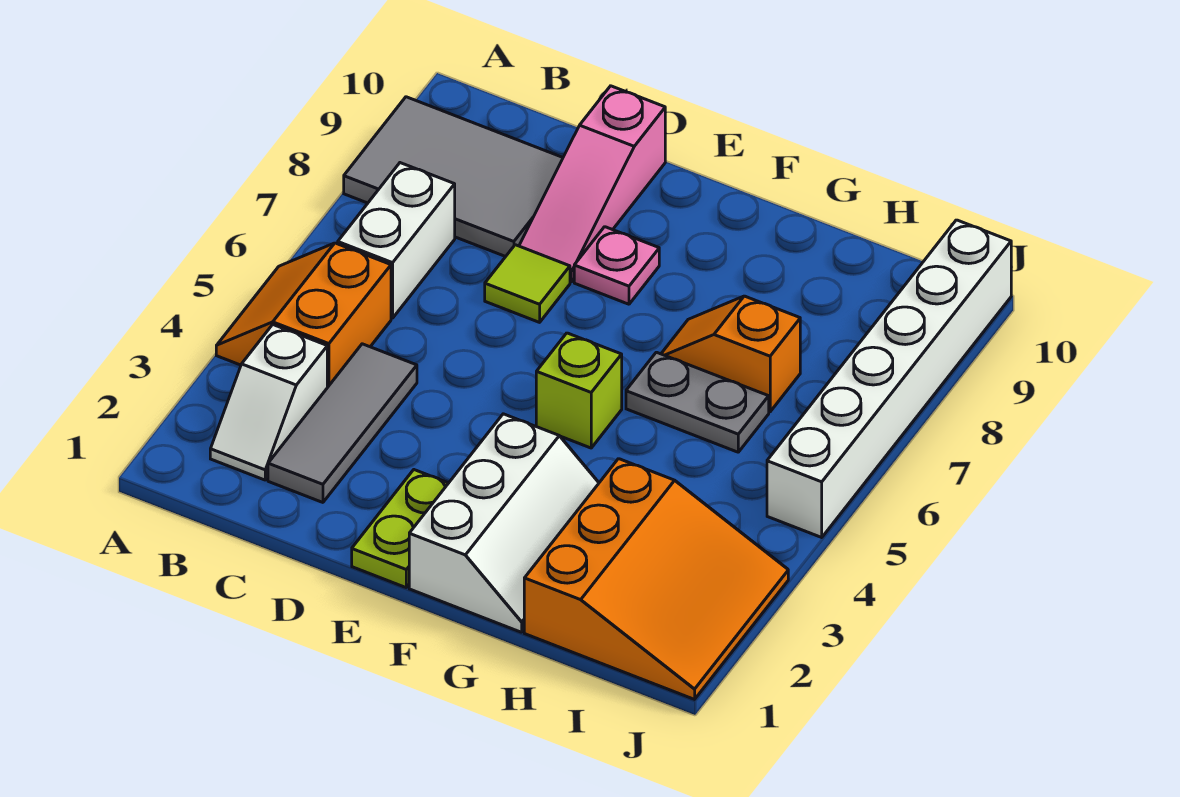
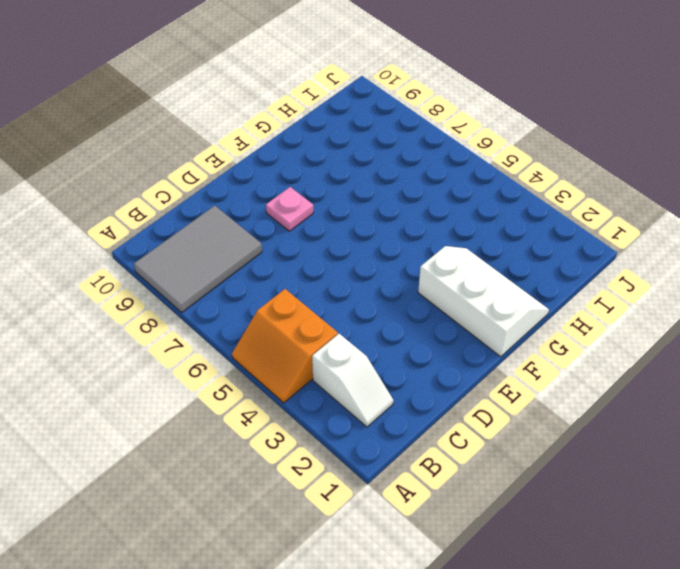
none -> white brick B6:B7 level 1
none -> grey tile C2:C4 level 1
none -> lime tile D7 level 1

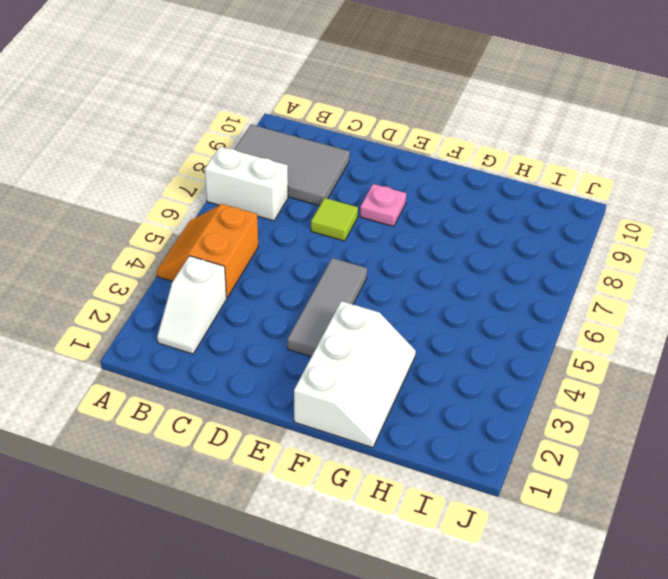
white brick A7:B7 level 1 -> white brick B6:B7 level 1
grey tile E3:E5 level 1 -> grey tile C2:C4 level 1
none -> pink slope D8:D10 level 1 top 10
none -> lime plate E1:E2 level 1
none -> lime brick F5 level 1

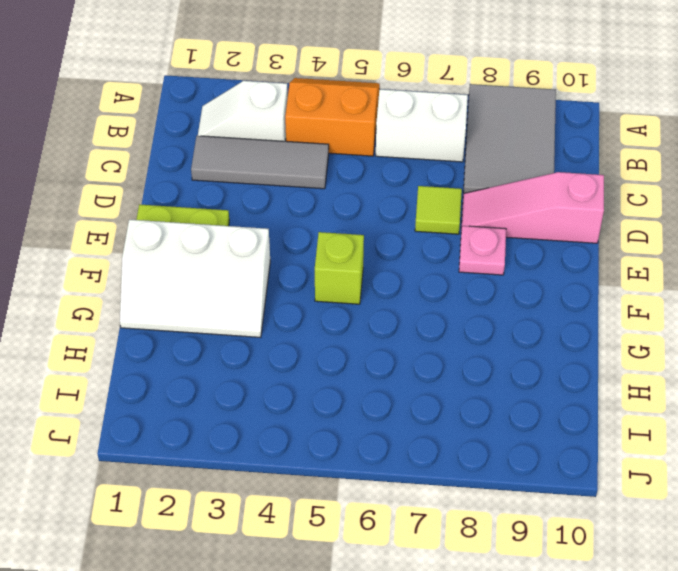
none -> grey plate G6:H6 level 1
none -> orange slope G7:H7 level 1 top H
none -> orange slope H1:J3 level 1 top H

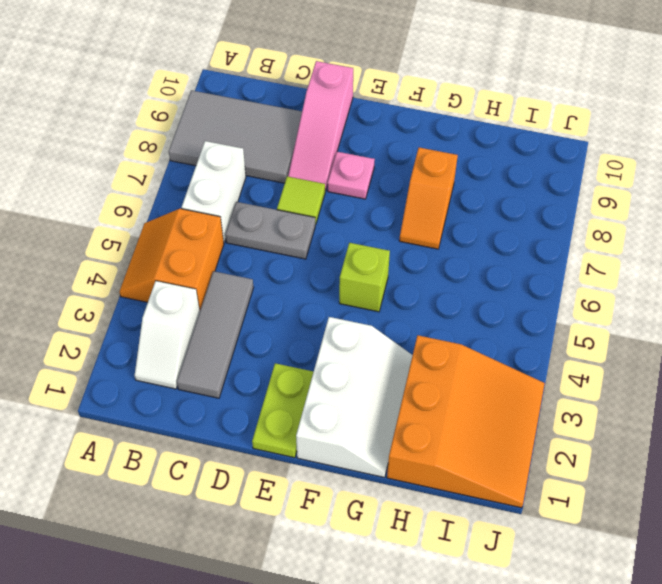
grey plate C6:D6 level 1 -> grey plate G6:H6 level 1
orange slope G7:G8 level 1 top 8 -> orange slope G7:H7 level 1 top H
none -> white brick J5:J10 level 1

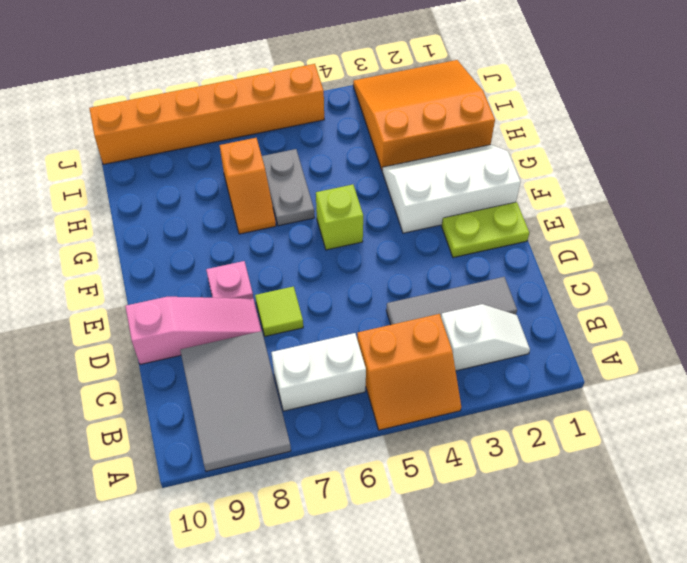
orange brick J5:J10 level 1 -> white brick J5:J10 level 1

